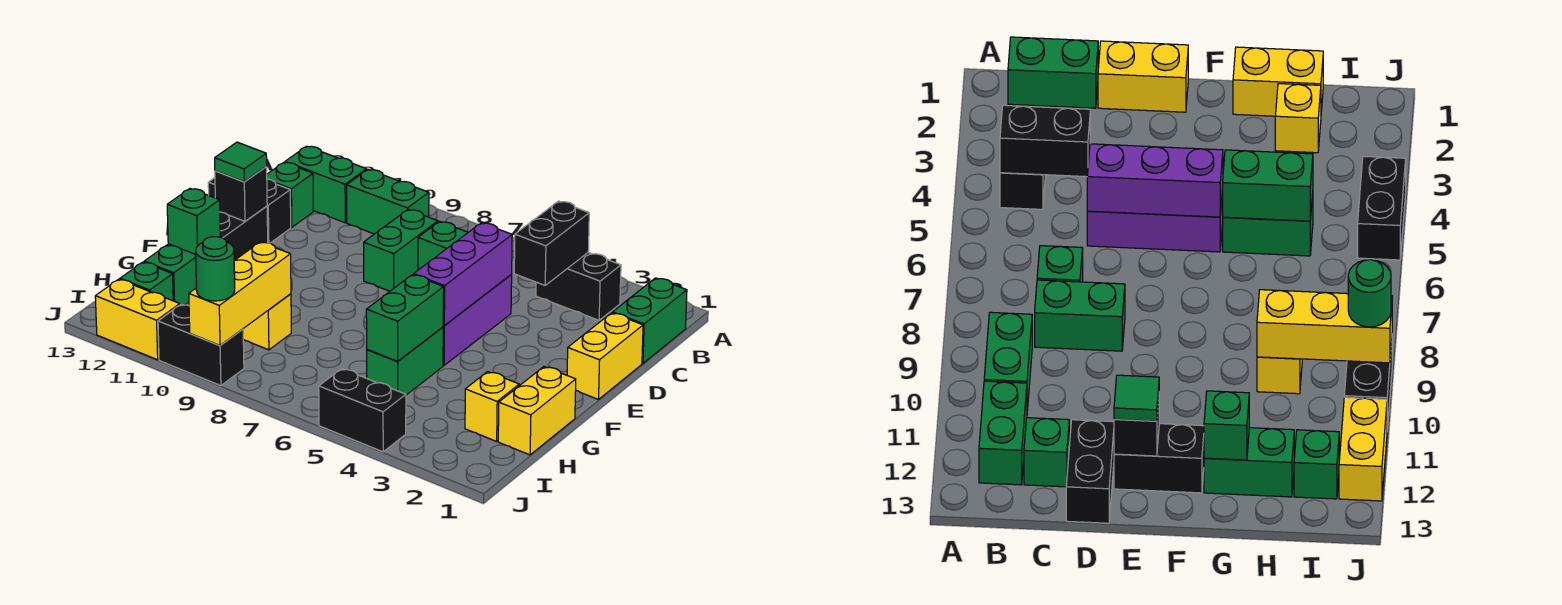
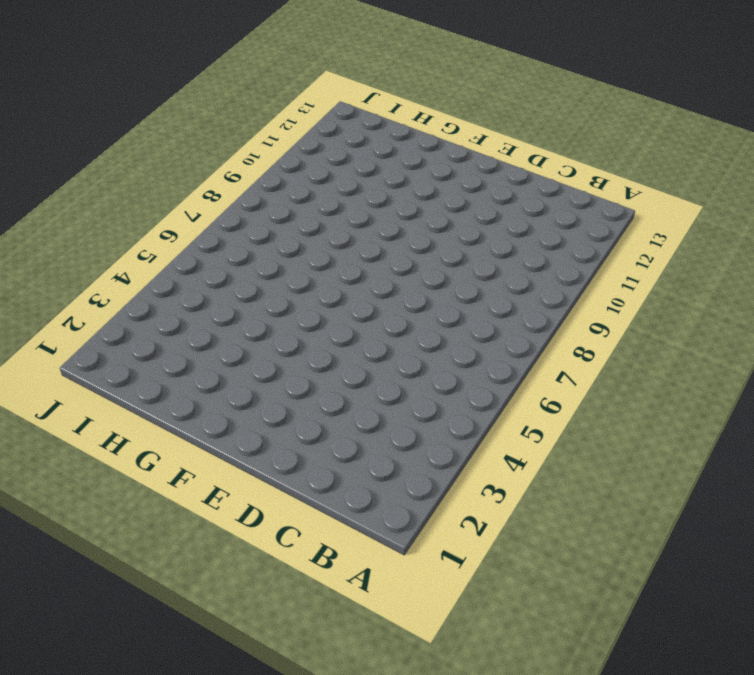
none -> green brick B1:C1 level 1
none -> black brick B3:B4 level 1
none -> green brick B9:B10 level 1

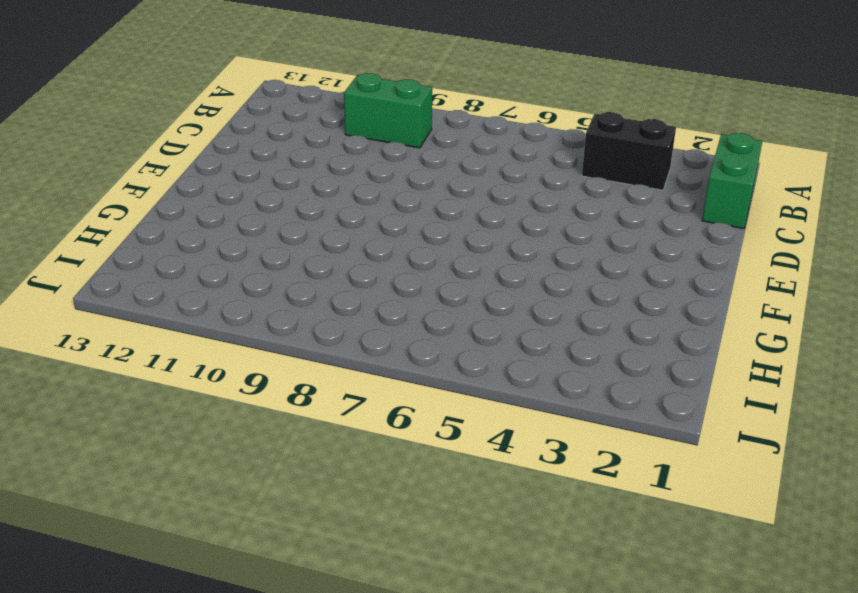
none -> green brick B11:B12 level 1
none -> green brick C7 level 1
none -> green brick C8:D8 level 1

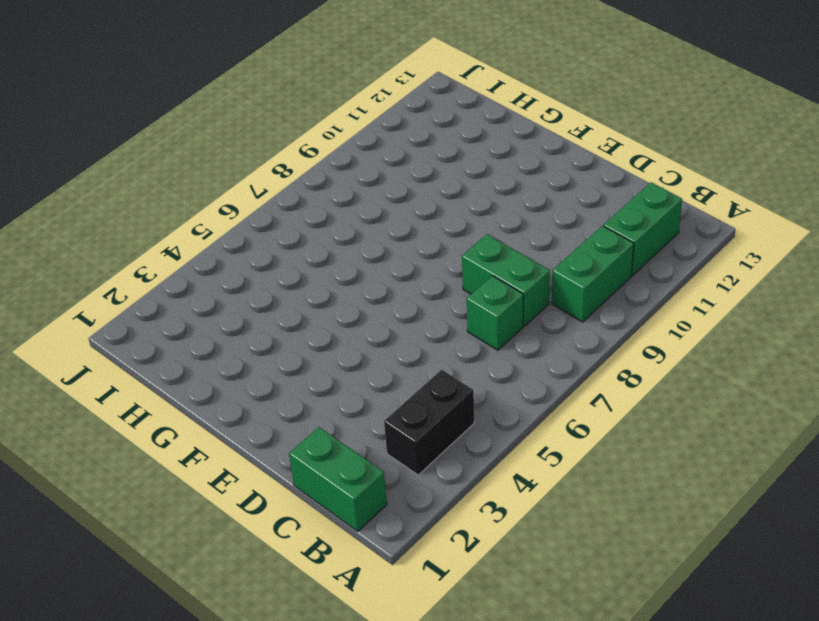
none -> green brick C12 level 1
none -> yellow brick D1:E1 level 1
none -> purple brick D5:F5 level 1

